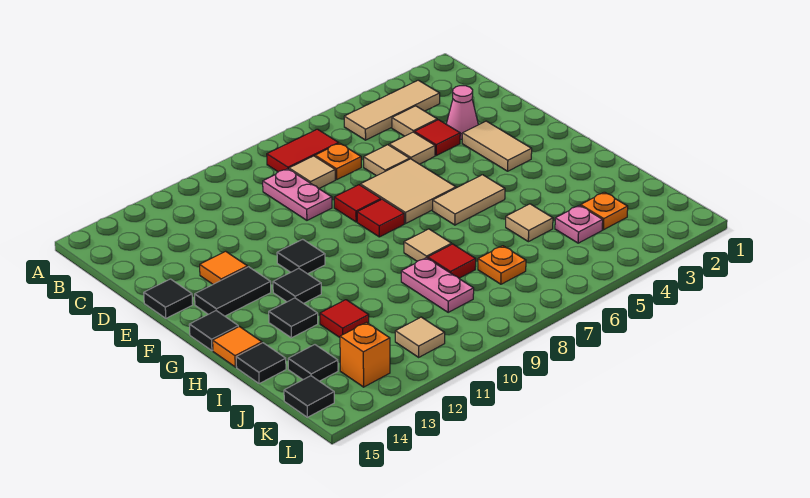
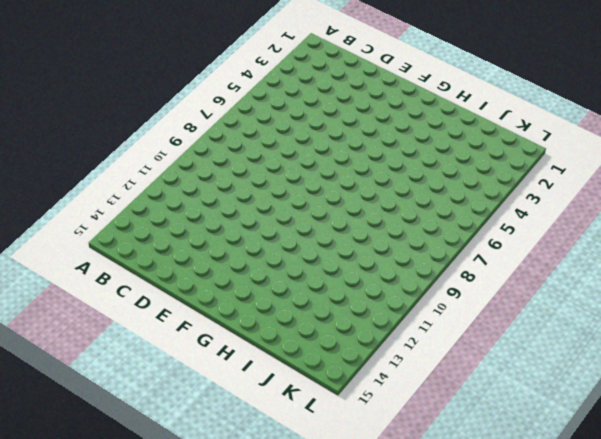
none -> tan tile B3:B5 level 1
none -> red tile B7:B8 level 1
none -> tan tile C4 level 1
none -> orange plate C7 level 1

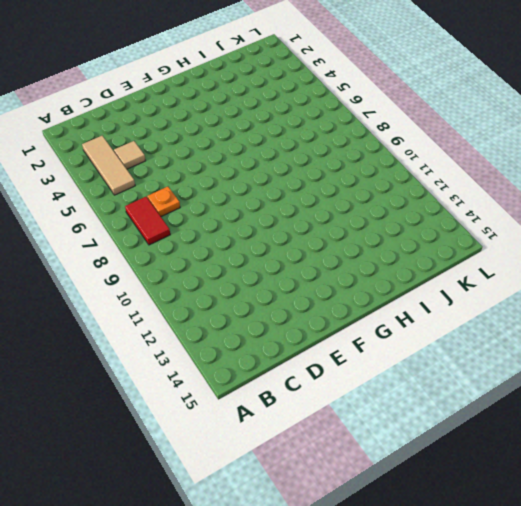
none -> tan tile C8 level 1
none -> pink plate C9:D9 level 1
none -> pink cone D3 level 1
none -> red tile D4 level 1

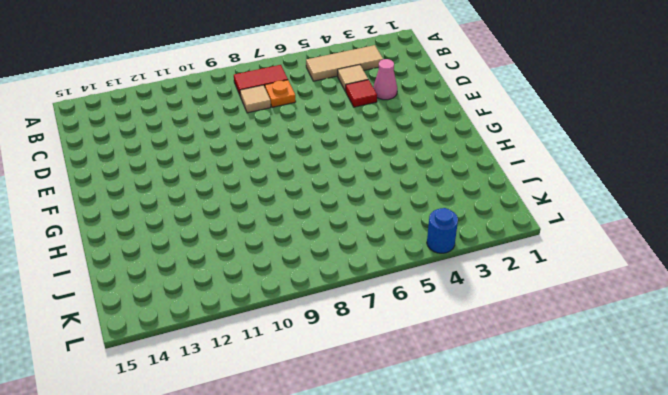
blue round brick L4 level 1 -> none
none -> pink plate C9:D9 level 1
none -> tan tile D5 level 1
none -> tan tile D6 level 1
none -> tan tile E3:F3 level 1

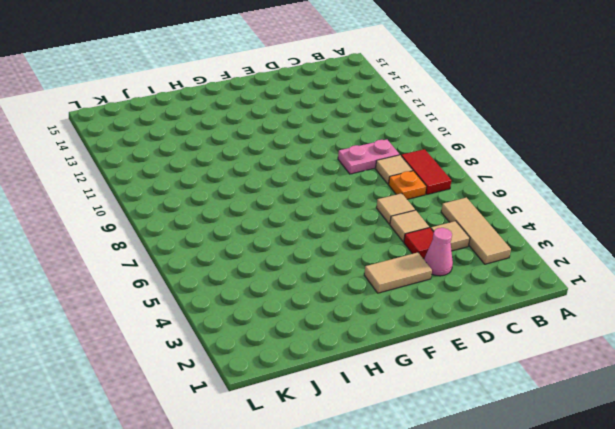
none -> tan tile E6:F7 level 1
none -> red tile E8 level 1
none -> orange tile E13 level 1
none -> black tile E15 level 1

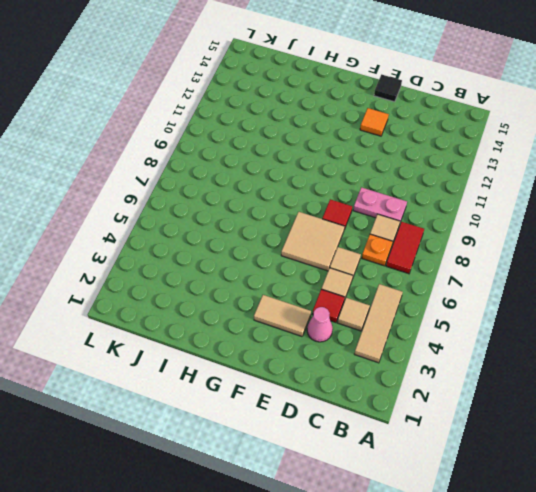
none -> red tile F8 level 1
none -> black tile F11 level 1
none -> black tile F13:F14 level 1
none -> tan tile G5:G6 level 1

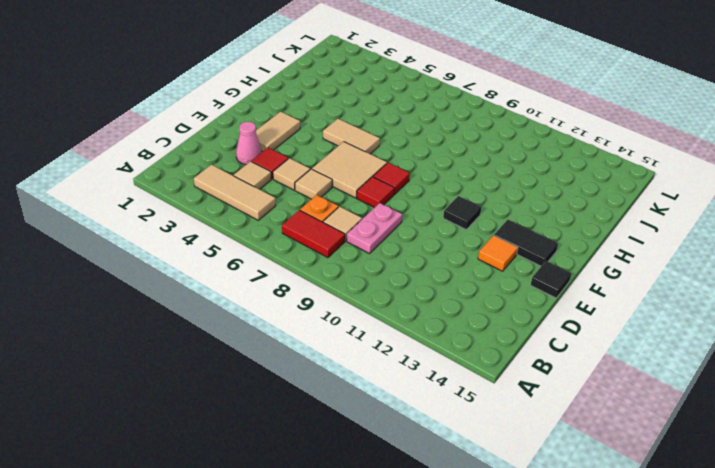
none -> black tile G12 level 1
none -> black tile G15 level 1
none -> tan tile H8 level 1
none -> black tile H13 level 1

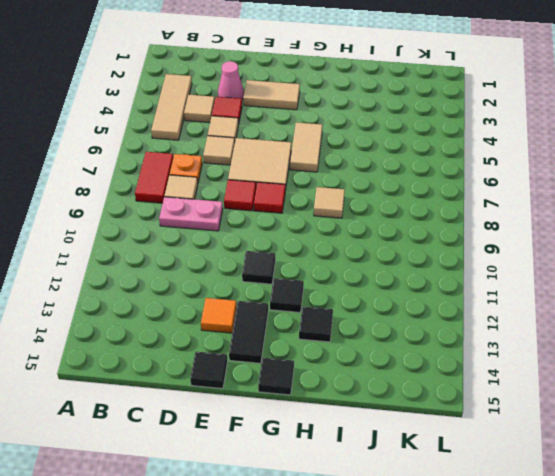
none -> orange tile H15 level 1
none -> tan tile I5 level 1
none -> red tile I8 level 1
none -> pink plate I9:J9 level 1

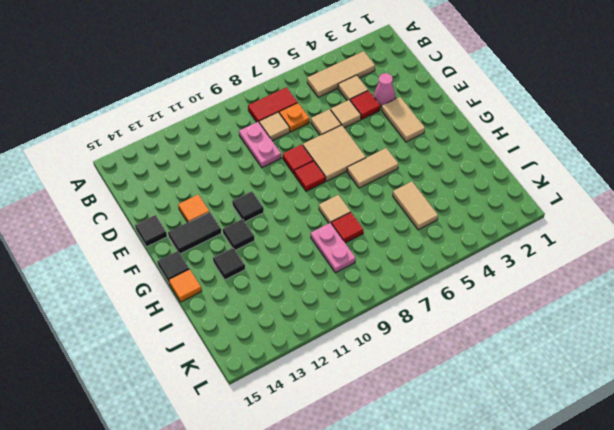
tan tile I5:J5 level 1 -> tan tile I5 level 1
none -> red tile I12 level 1
none -> black tile I15 level 1
none -> orange plate J3 level 1
none -> pink plate J4 level 1

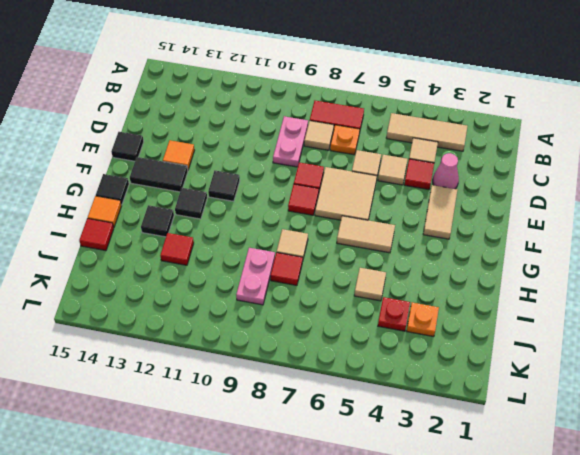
red tile I15 level 1 -> black tile I15 level 1
red plate J4 level 1 -> pink plate J4 level 1
none -> orange plate J7 level 1
none -> black tile J14 level 1
none -> tan tile K11 level 1
none -> orange brick K13 level 1

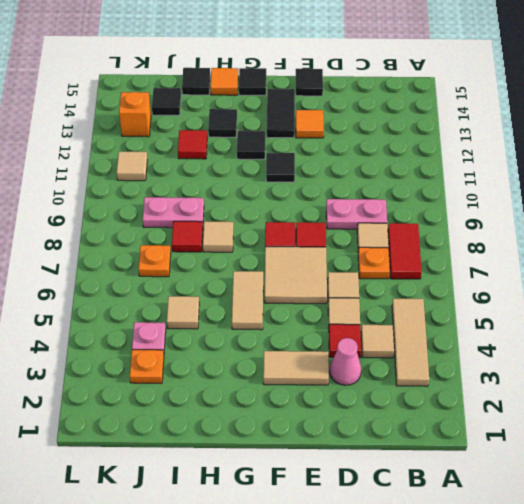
none -> black tile K15 level 1

